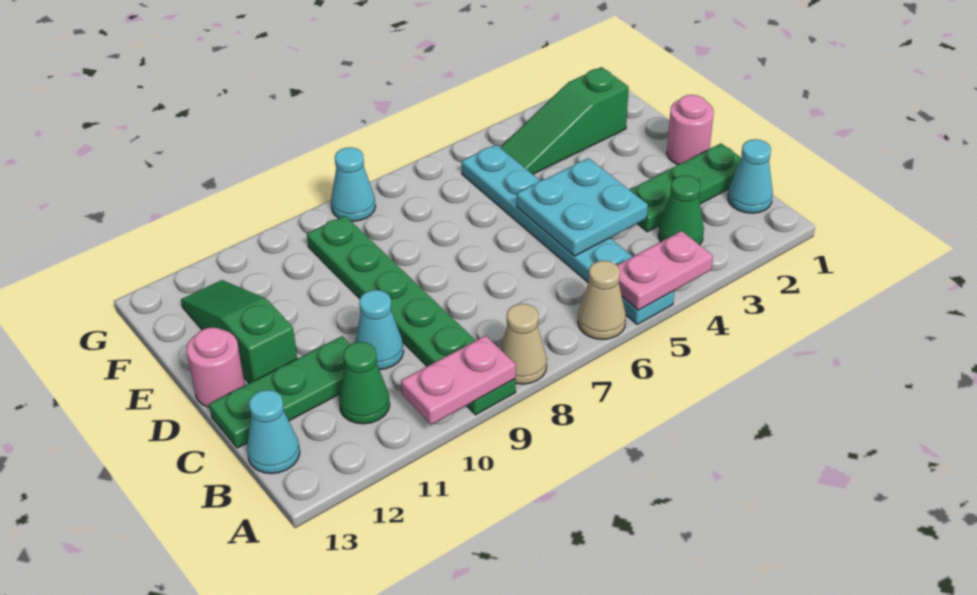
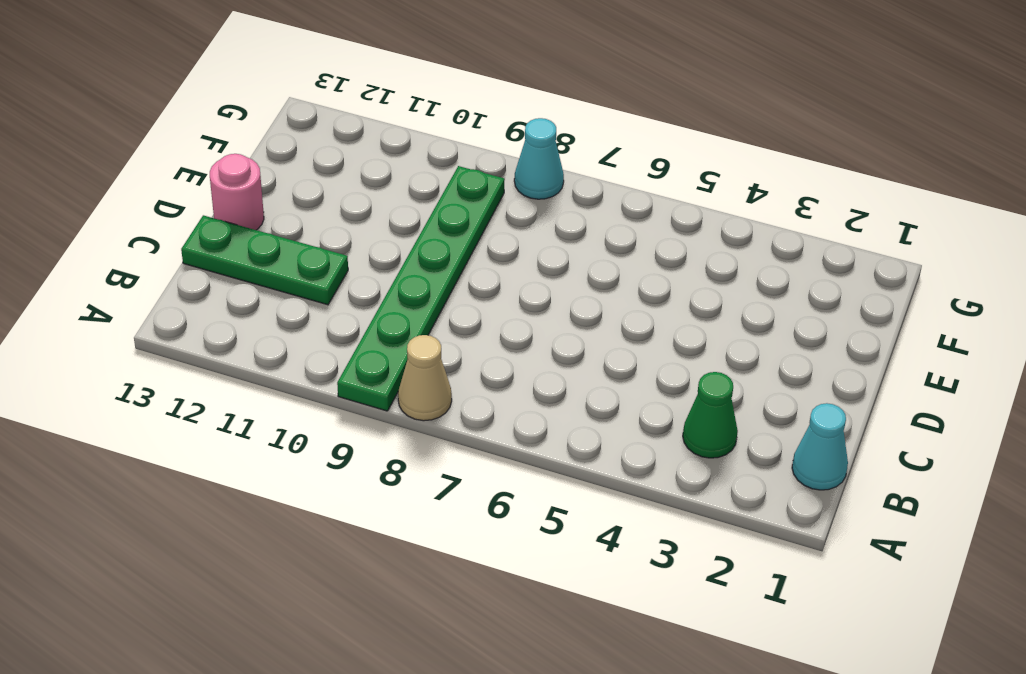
none -> cyan plate A5:F5 level 1
none -> tan cone A6 level 1
none -> green cone B11 level 1

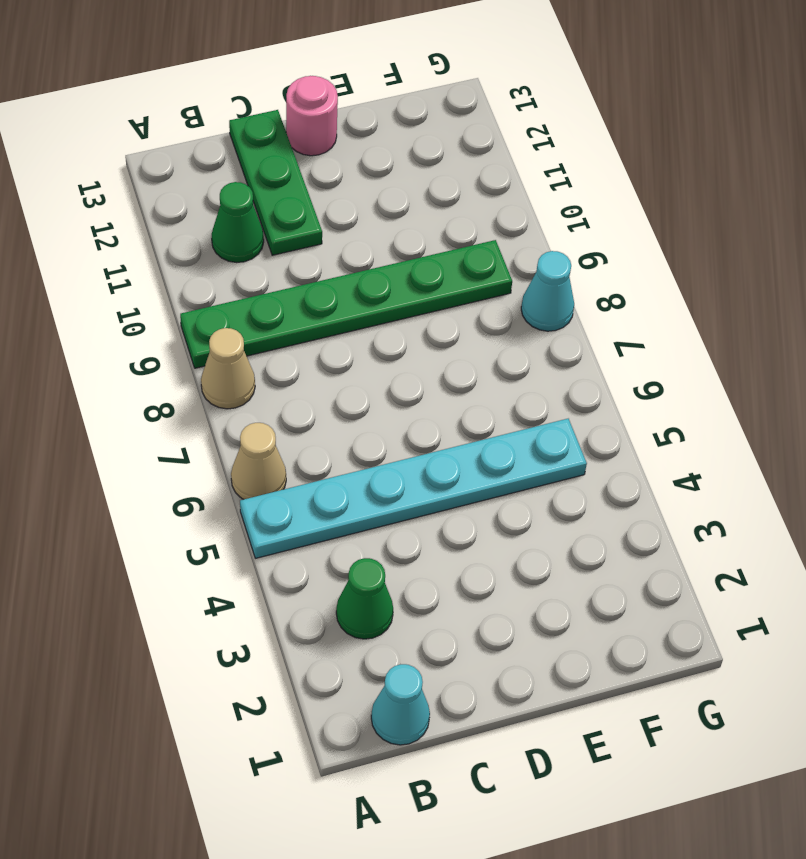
none -> cyan cone B13 level 1
none -> green plate C1:C3 level 1
none -> cyan cone C10 level 1

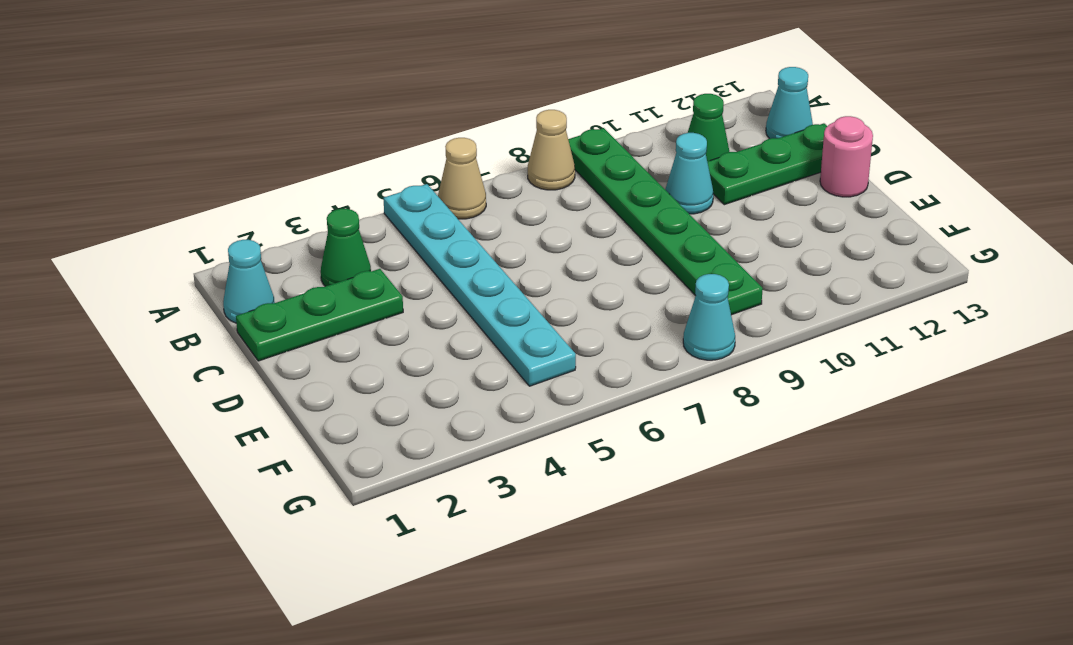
none -> pink round brick D1 level 1
none -> green slope D12:F12 level 1 top D
none -> green slope F2:F4 level 1 top 2

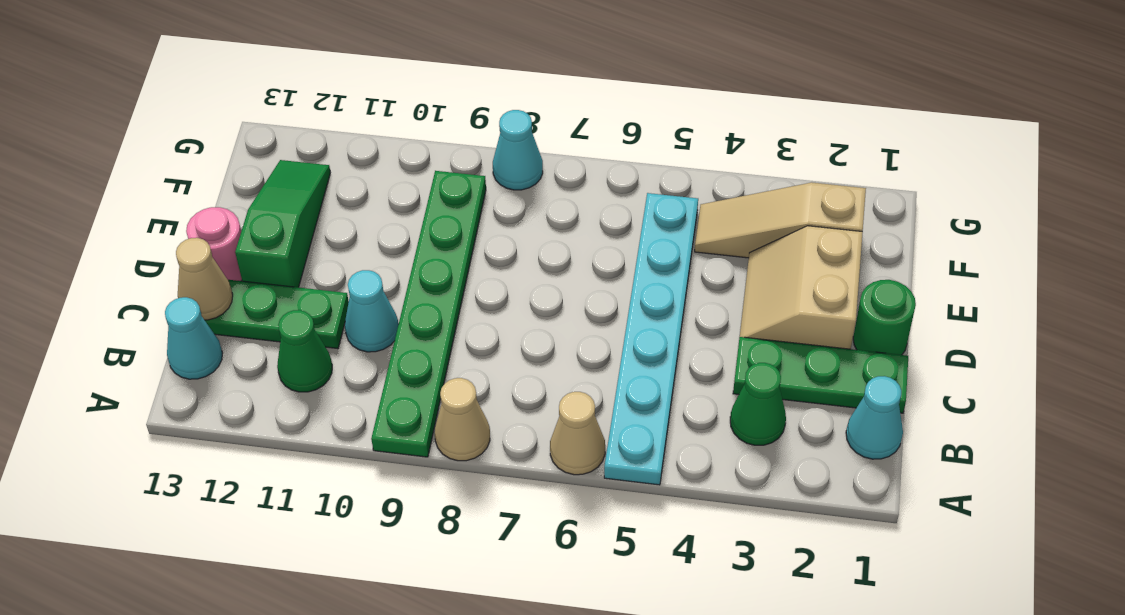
tan cone C13 level 2 -> none
green round brick D1 level 1 -> pink round brick D1 level 1
tan slope D2:E3 level 1 top 2 -> none
tan slope F2:F4 level 1 top 2 -> green slope F2:F4 level 1 top 2
none -> pink plate A4:A5 level 2
none -> pink plate A9:A10 level 2
none -> cyan plate C4:D5 level 2

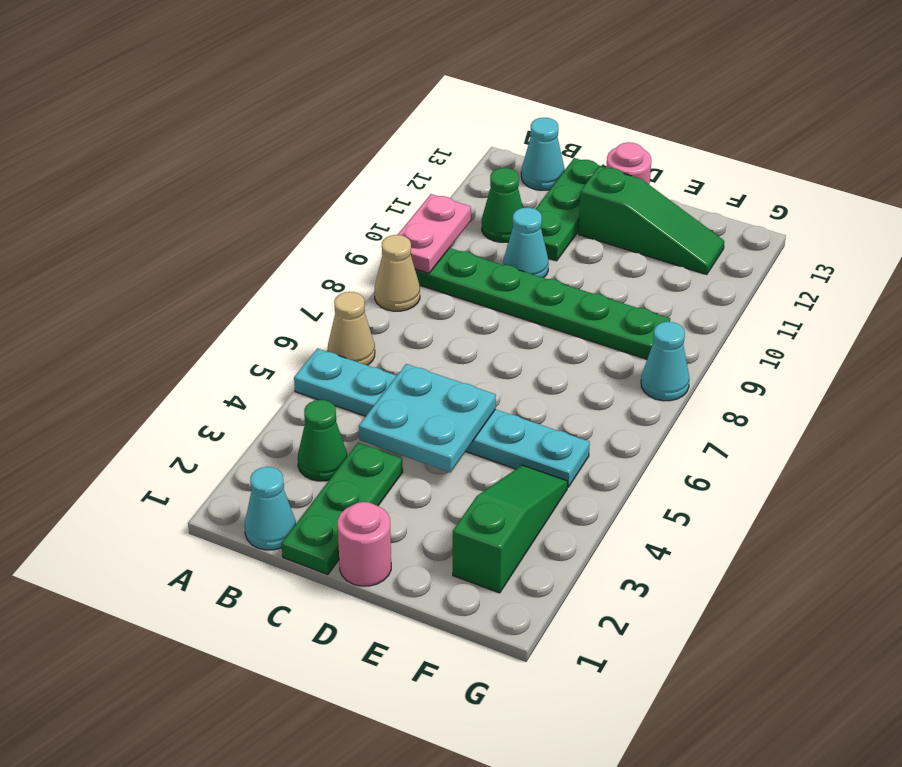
none -> pink plate A4:A5 level 2

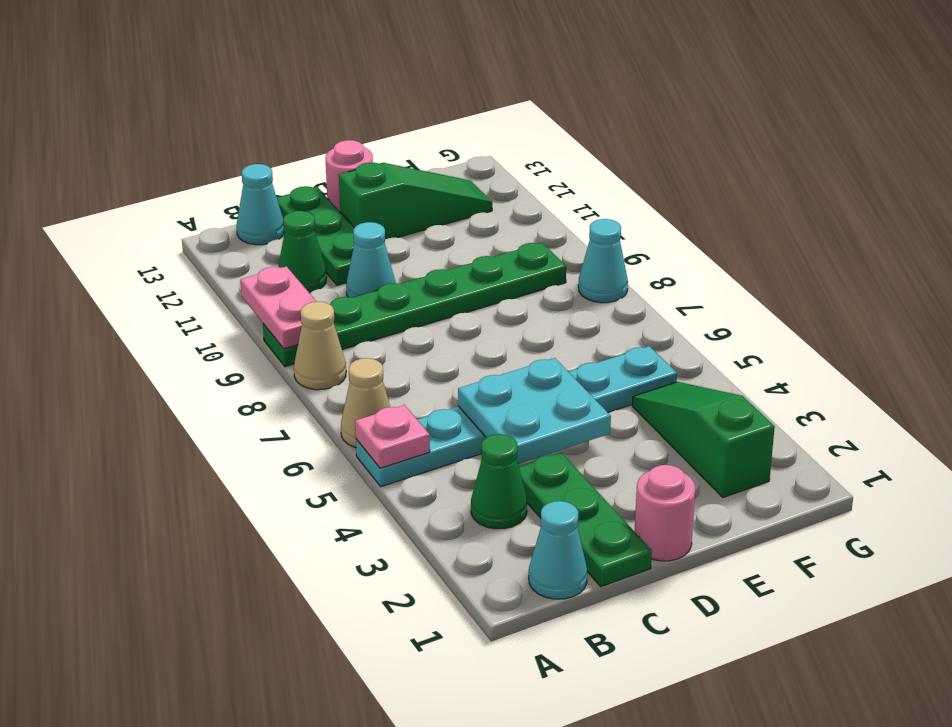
pink plate A5 level 2 -> pink plate A4:A5 level 2

